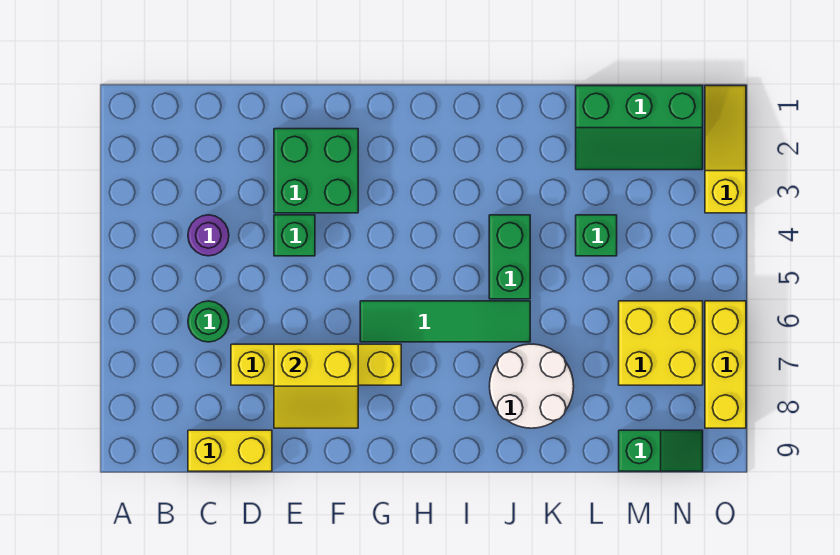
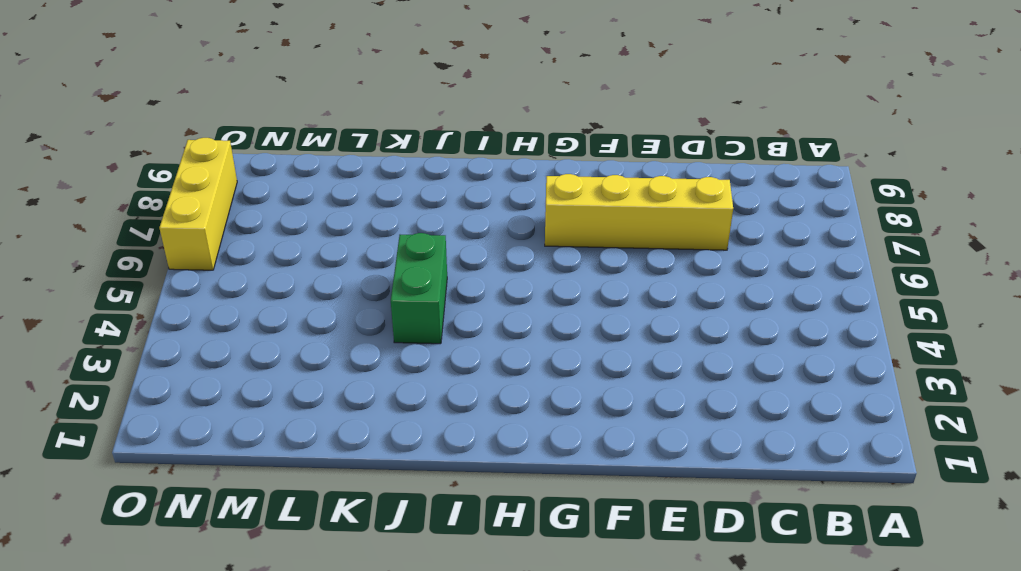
none -> purple round brick C4 level 1
none -> green round brick C6 level 1
none -> yellow brick C9:D9 level 1

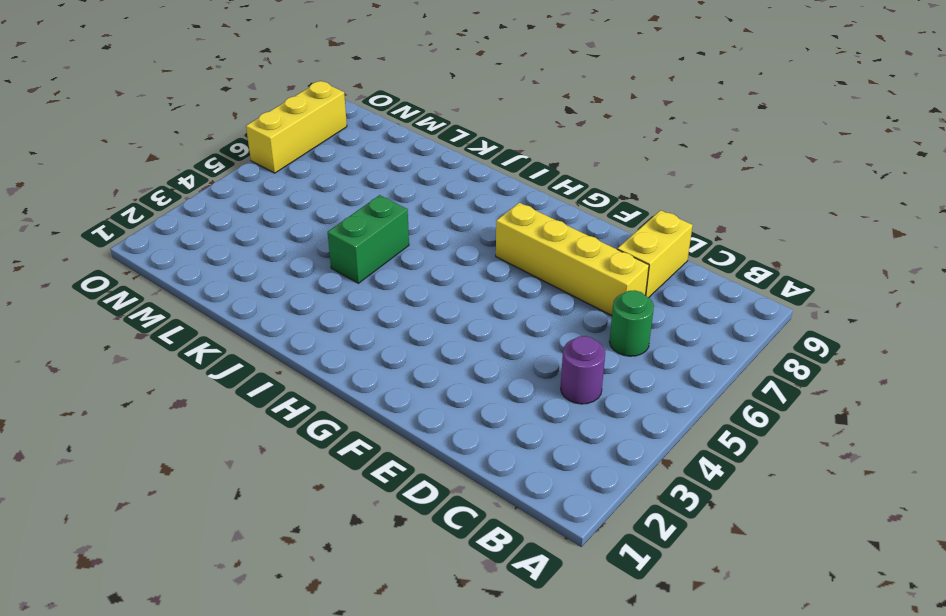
yellow brick D8:D9 level 1 -> yellow brick C9:D9 level 1
none -> green brick E2:F3 level 1
none -> green brick E4 level 1
none -> green tile G6:J6 level 1

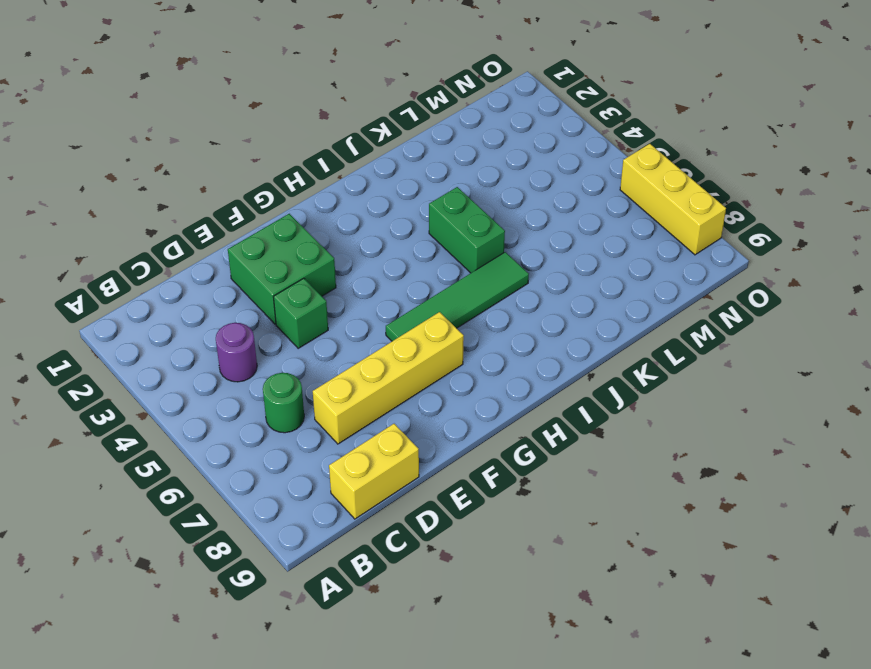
none -> white round brick J7:K8 level 1
none -> green slope L1:N2 level 1 top 1
none -> green brick L4 level 1

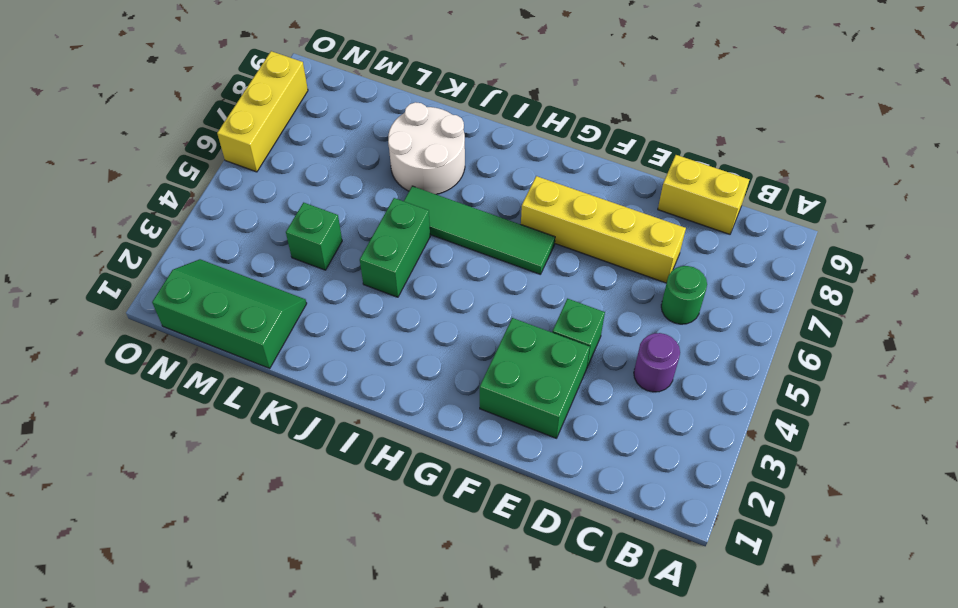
none -> yellow brick M6:N7 level 1
none -> green slope M9:N9 level 1 top M
none -> yellow slope O1:O3 level 1 top 3

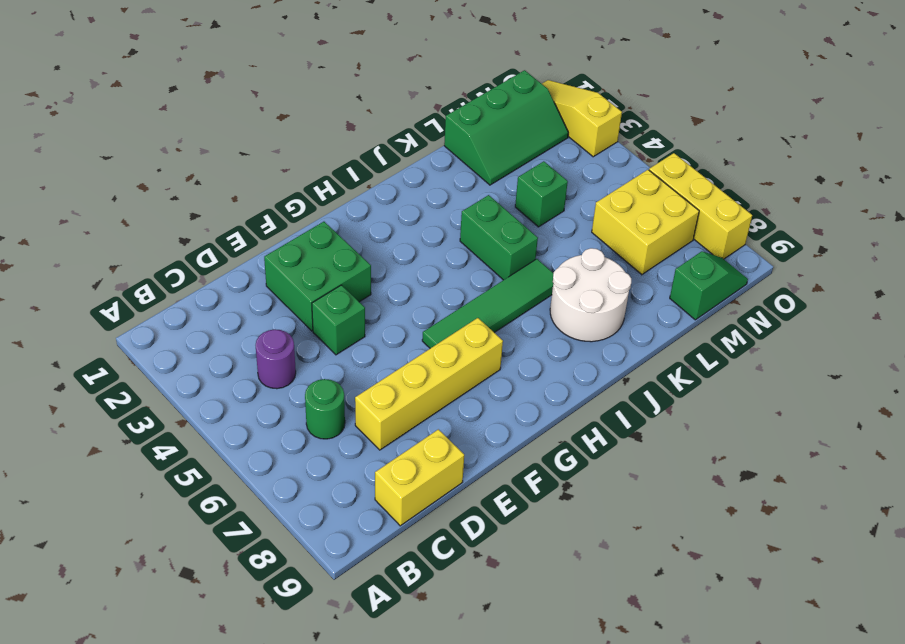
none -> yellow slope E7:F8 level 2 top 7

